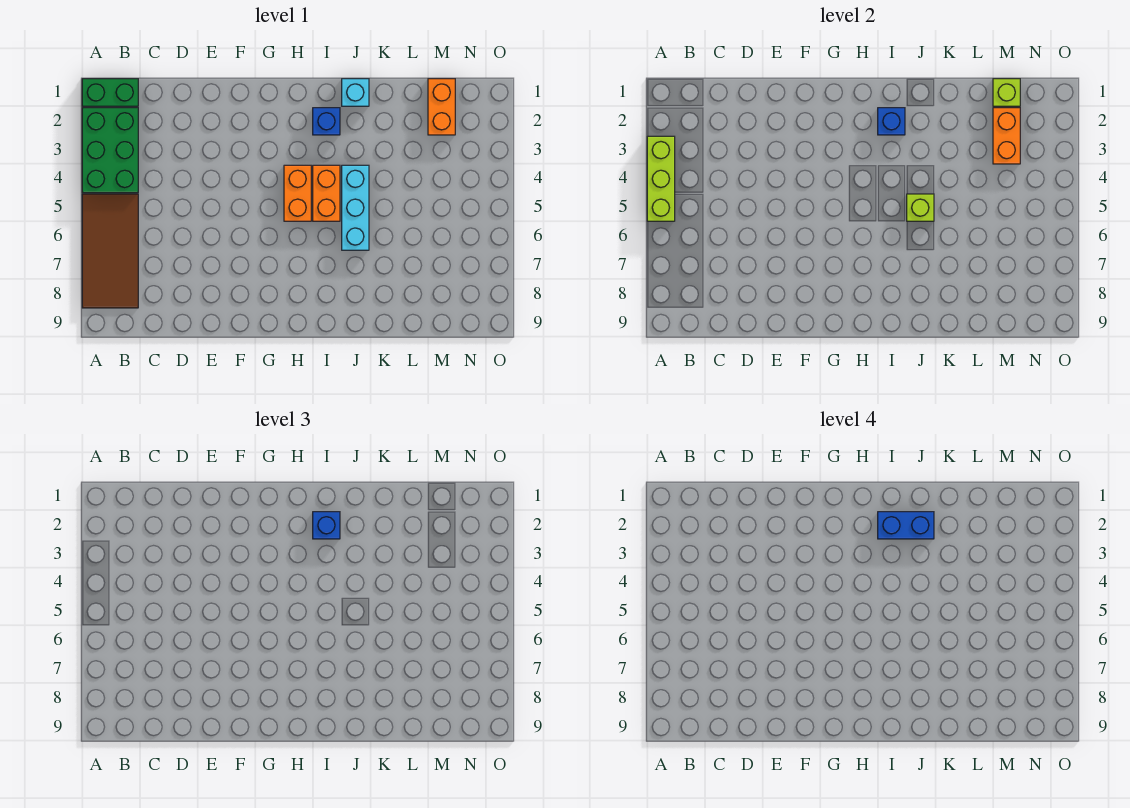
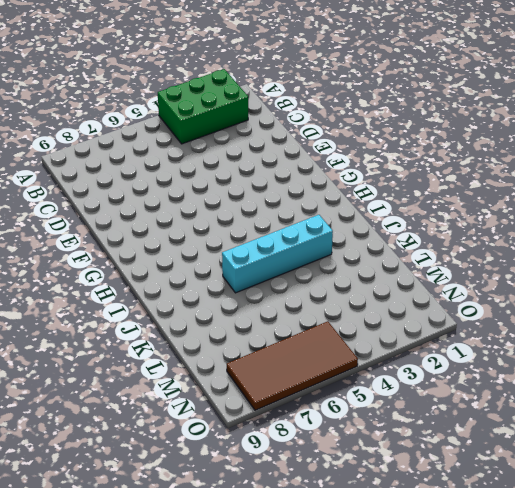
cyan brick J3:J6 level 1 -> cyan brick J4:J6 level 1
brown tile N5:O8 level 1 -> brown tile A5:B8 level 1
none -> green brick A1:B1 level 1
none -> orange brick H4:H5 level 1
none -> blue brick I2 level 1

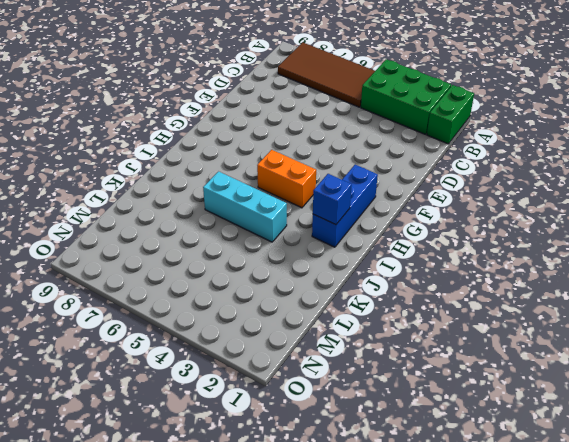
blue brick G2:I2 level 1 -> blue brick I2 level 1
none -> orange brick I4:I5 level 1
none -> cyan brick J1 level 1
none -> orange brick M1:M2 level 1

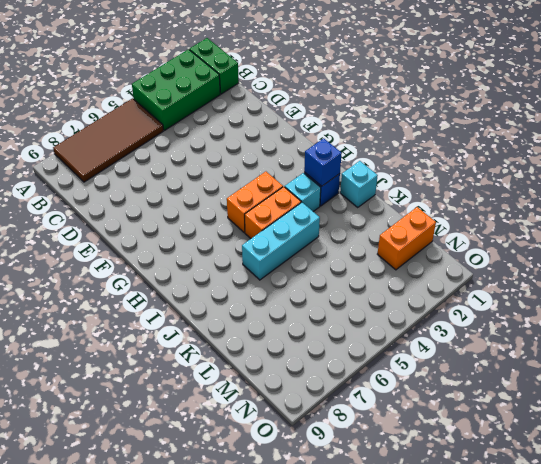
cyan brick I3 level 1 -> none
none -> lime brick A3:A5 level 2
none -> lime brick J5 level 2
none -> lime brick M1 level 2

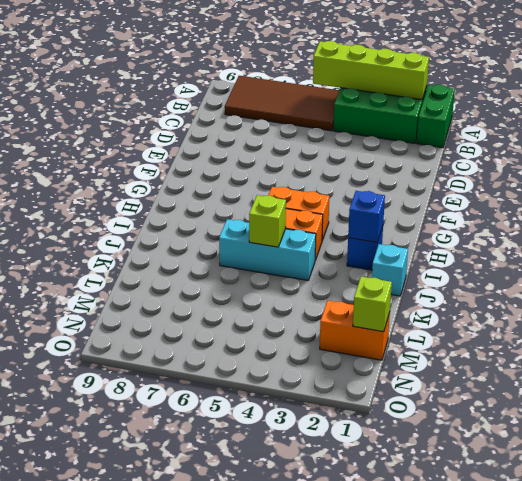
lime brick A2:A5 level 2 -> lime brick A3:A5 level 2
none -> orange brick M2:M3 level 2
none -> blue brick I2 level 3
none -> blue brick I2:J2 level 4

